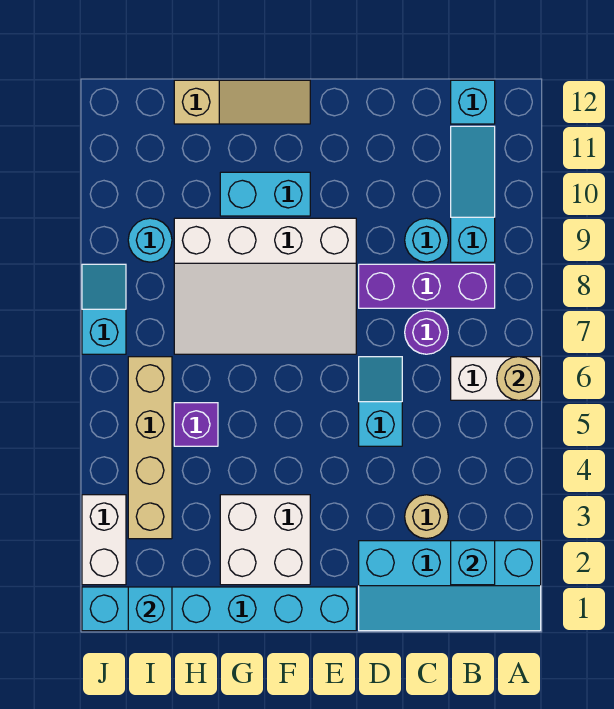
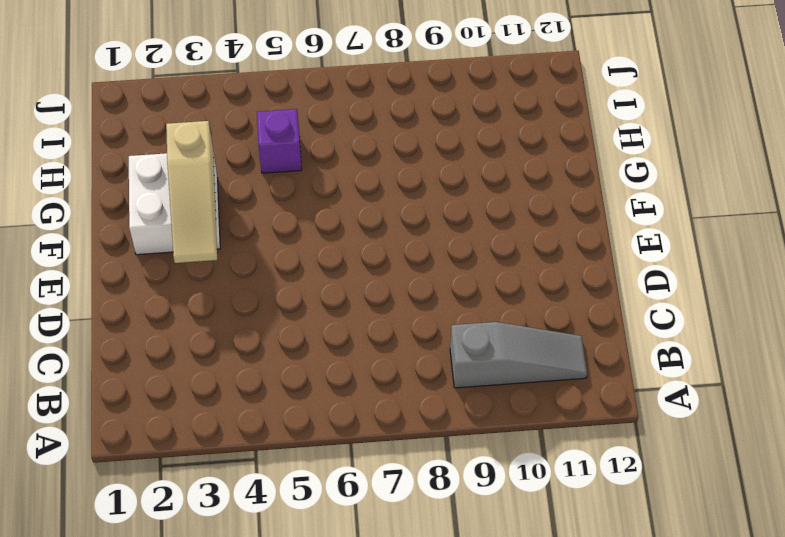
grey slope B9:B11 level 1 top 9 -> cyan slope B9:B11 level 1 top 9
tan slope E3:G3 level 2 top G -> tan slope F12:H12 level 1 top H
none -> cyan slope A1:D2 level 1 top 2
none -> white brick A6:B6 level 1
none -> purple brick B8:D8 level 1

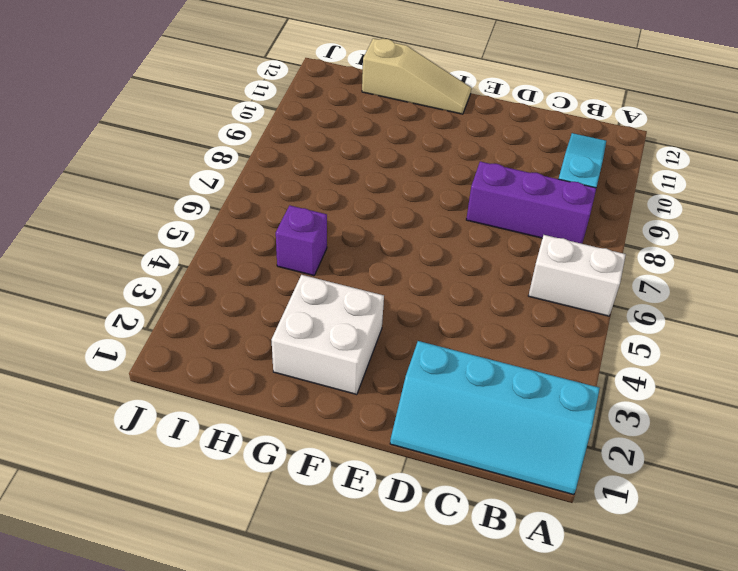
none -> cyan brick B12 level 1
none -> tan round brick C3 level 1
none -> purple round brick C7 level 1

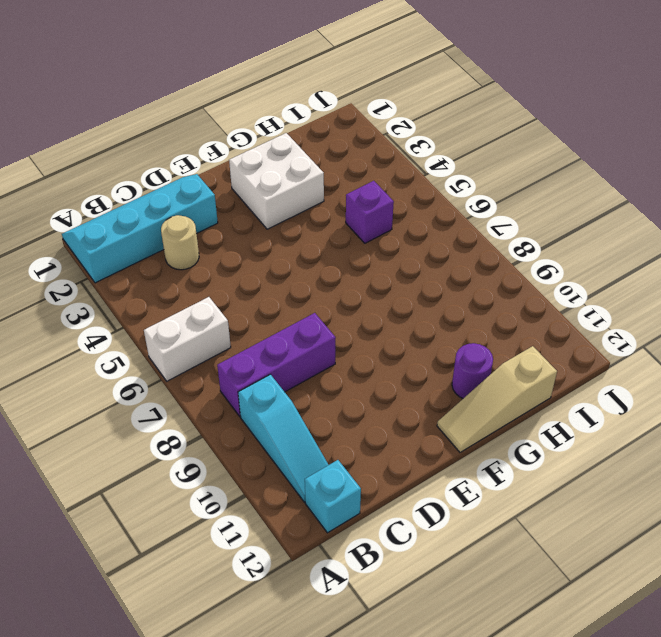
purple round brick G11 level 1 -> purple round brick C7 level 1
none -> cyan round brick C9 level 1
none -> cyan slope D5:D6 level 1 top 5
none -> cyan brick E1:J1 level 1

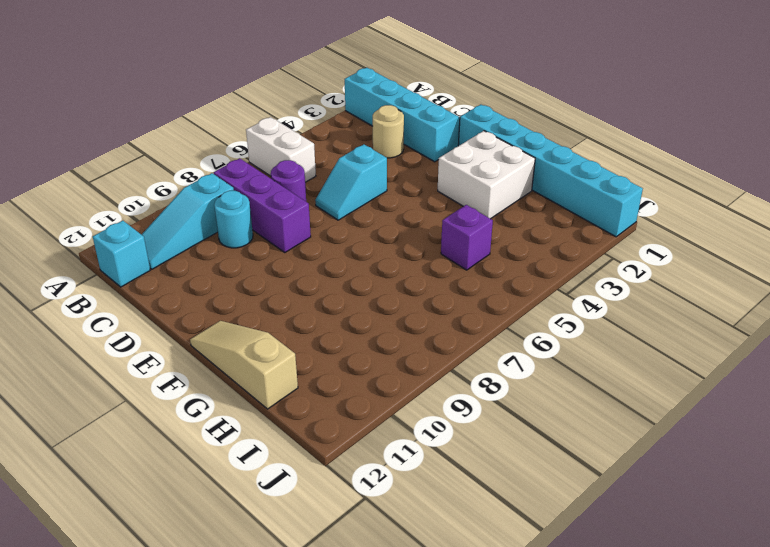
none -> white slope E7:H9 level 1 top 9
none -> cyan brick F10:G10 level 1
none -> tan brick I3:I6 level 1

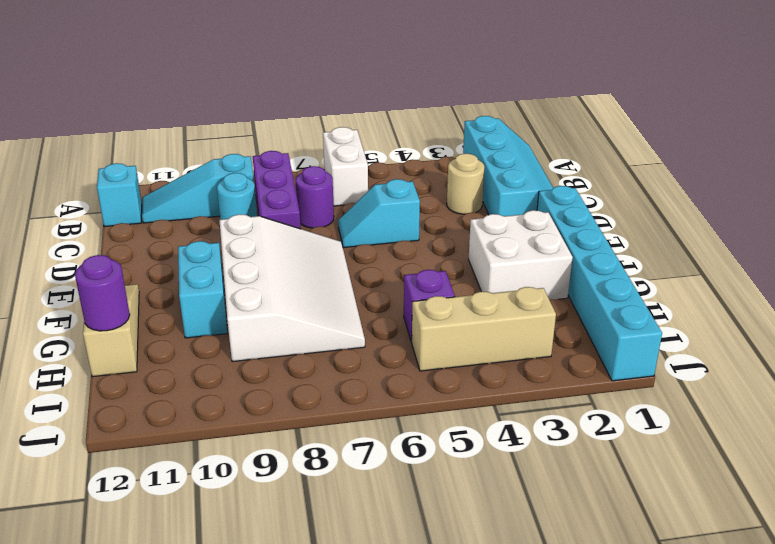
purple round brick H12 level 2 -> none
tan brick I3:I5 level 1 -> tan brick I3:I6 level 1
none -> cyan round brick I9 level 1
none -> white brick J2:J3 level 1
none -> cyan slope J7:J8 level 1 top 7

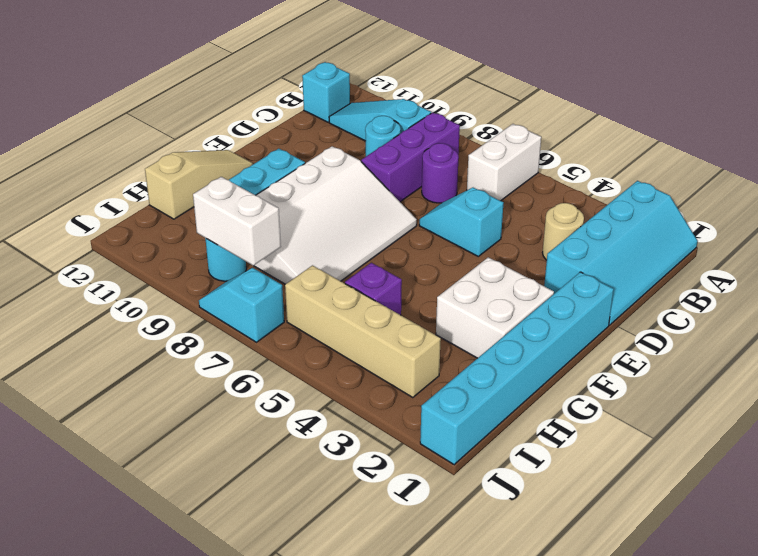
white brick I8:I9 level 2 -> white brick J2:J3 level 1
none -> tan round brick A6 level 2
none -> cyan brick B2 level 2
none -> cyan brick I1 level 2

